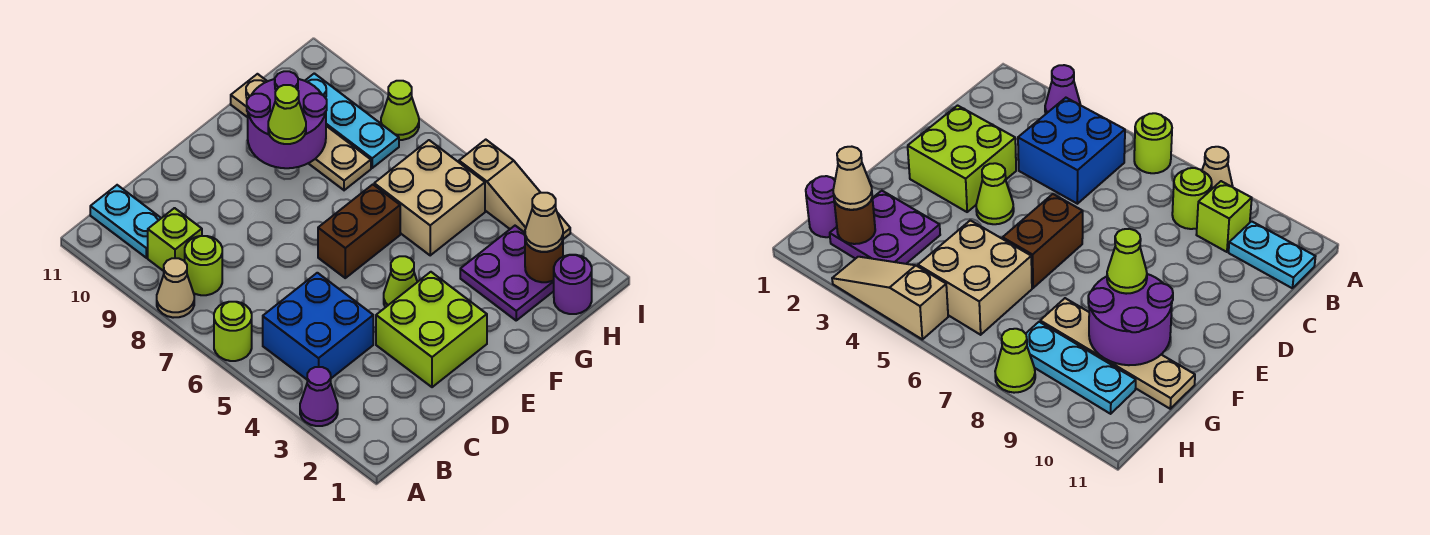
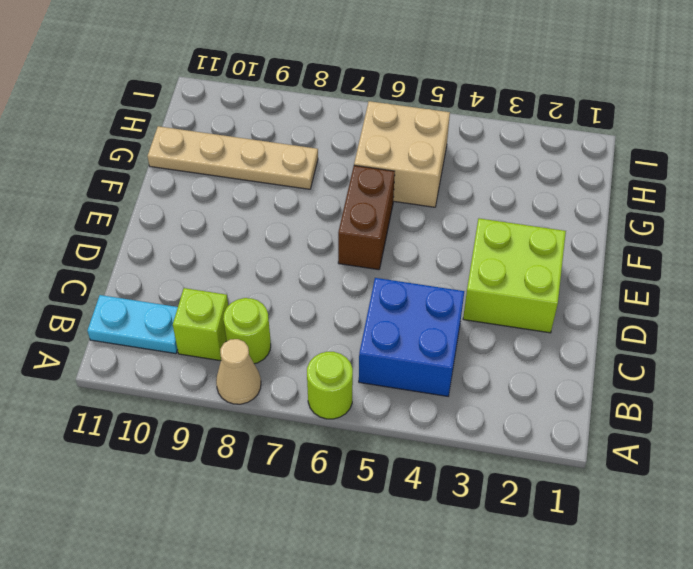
none -> purple cone A3 level 1
none -> lime cone E4 level 1
none -> purple plate G2:H3 level 1

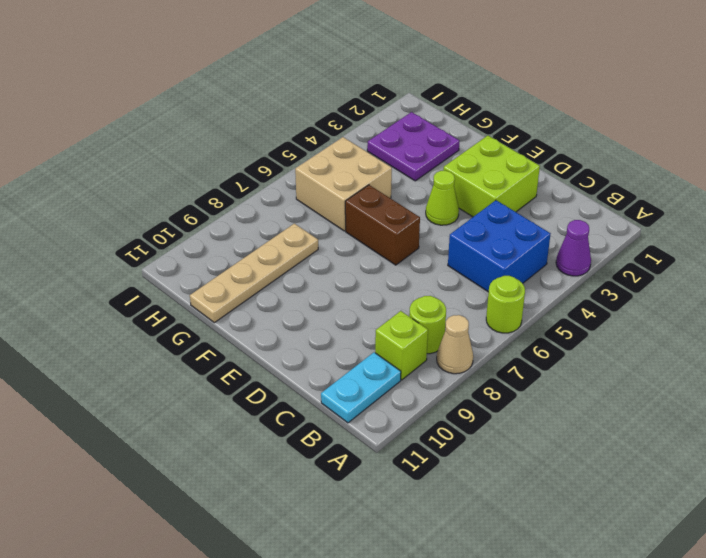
none -> purple round brick H1 level 1
none -> cyan plate H8:H10 level 1
none -> tan slope I3:I5 level 1 top 5

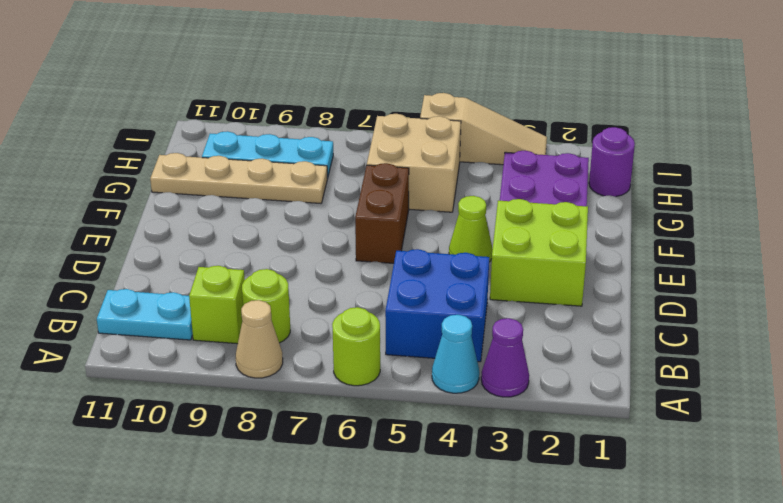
cyan cone A4 level 1 -> none
none -> lime cone I8 level 1
none -> purple round brick F9:G10 level 2
none -> brown round brick H2 level 2

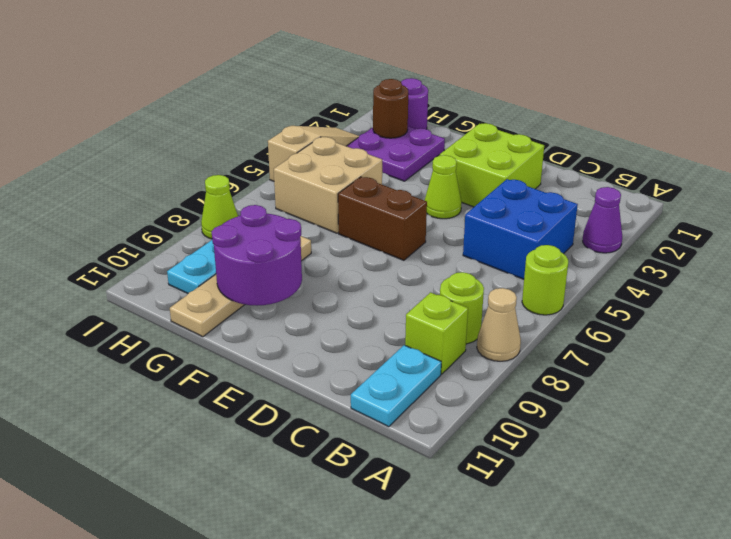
none -> lime cone F9 level 3
none -> tan cone H2 level 3

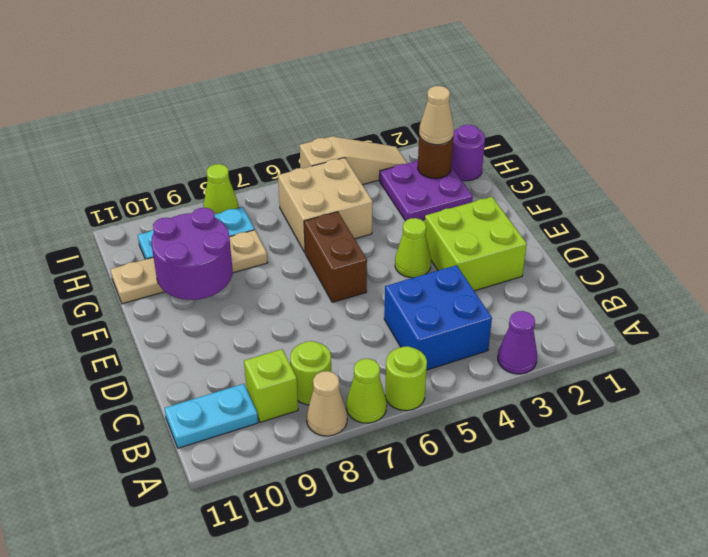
lime cone A7 level 1 -> lime cone F9 level 3

